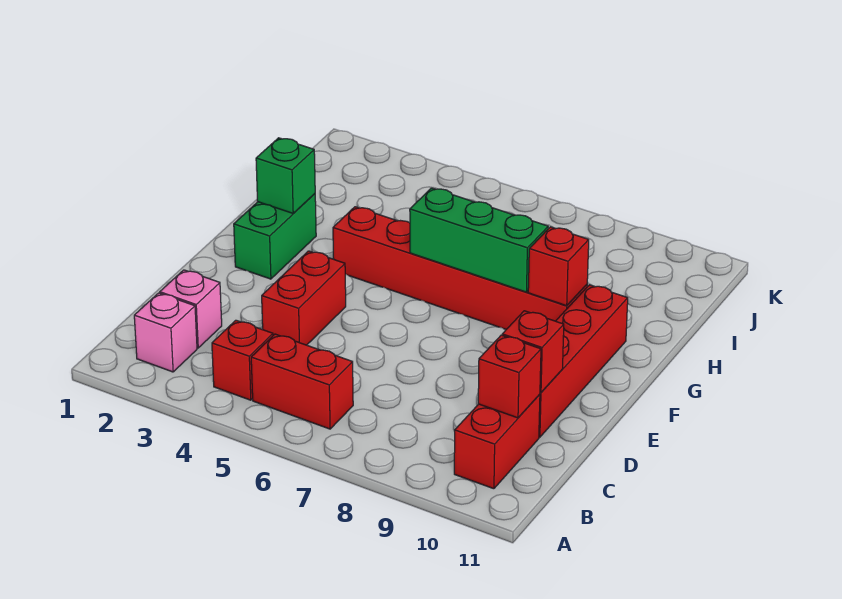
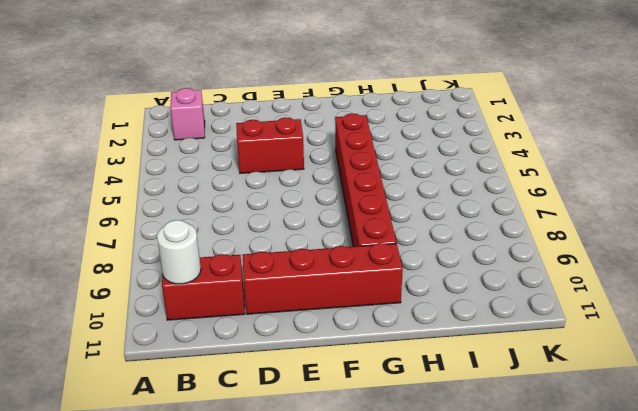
white round brick B10 level 2 -> none
none -> red brick B4 level 1
none -> red brick B5:B6 level 1
none -> pink brick C2 level 1

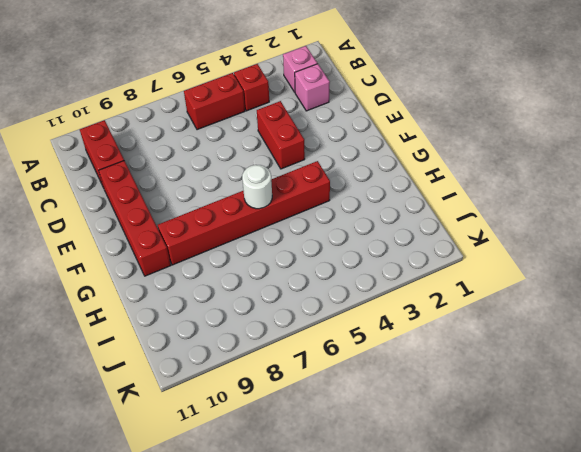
white round brick G6 level 2 -> green brick G6:G8 level 2
none -> green brick F2:G2 level 1
none -> red brick C10 level 2
none -> red brick D10 level 2

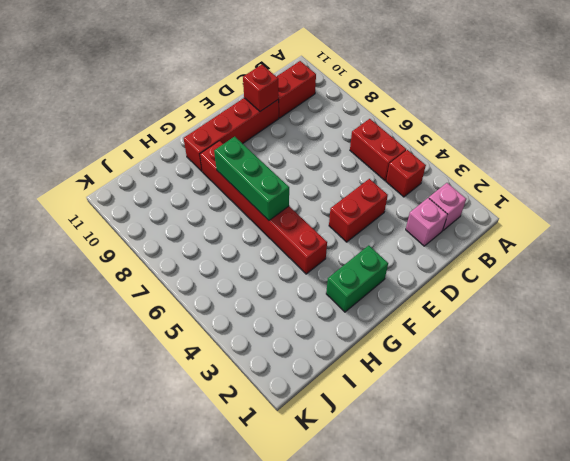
none -> red brick C10 level 2
none -> green brick G2 level 2
none -> red brick G9 level 2

